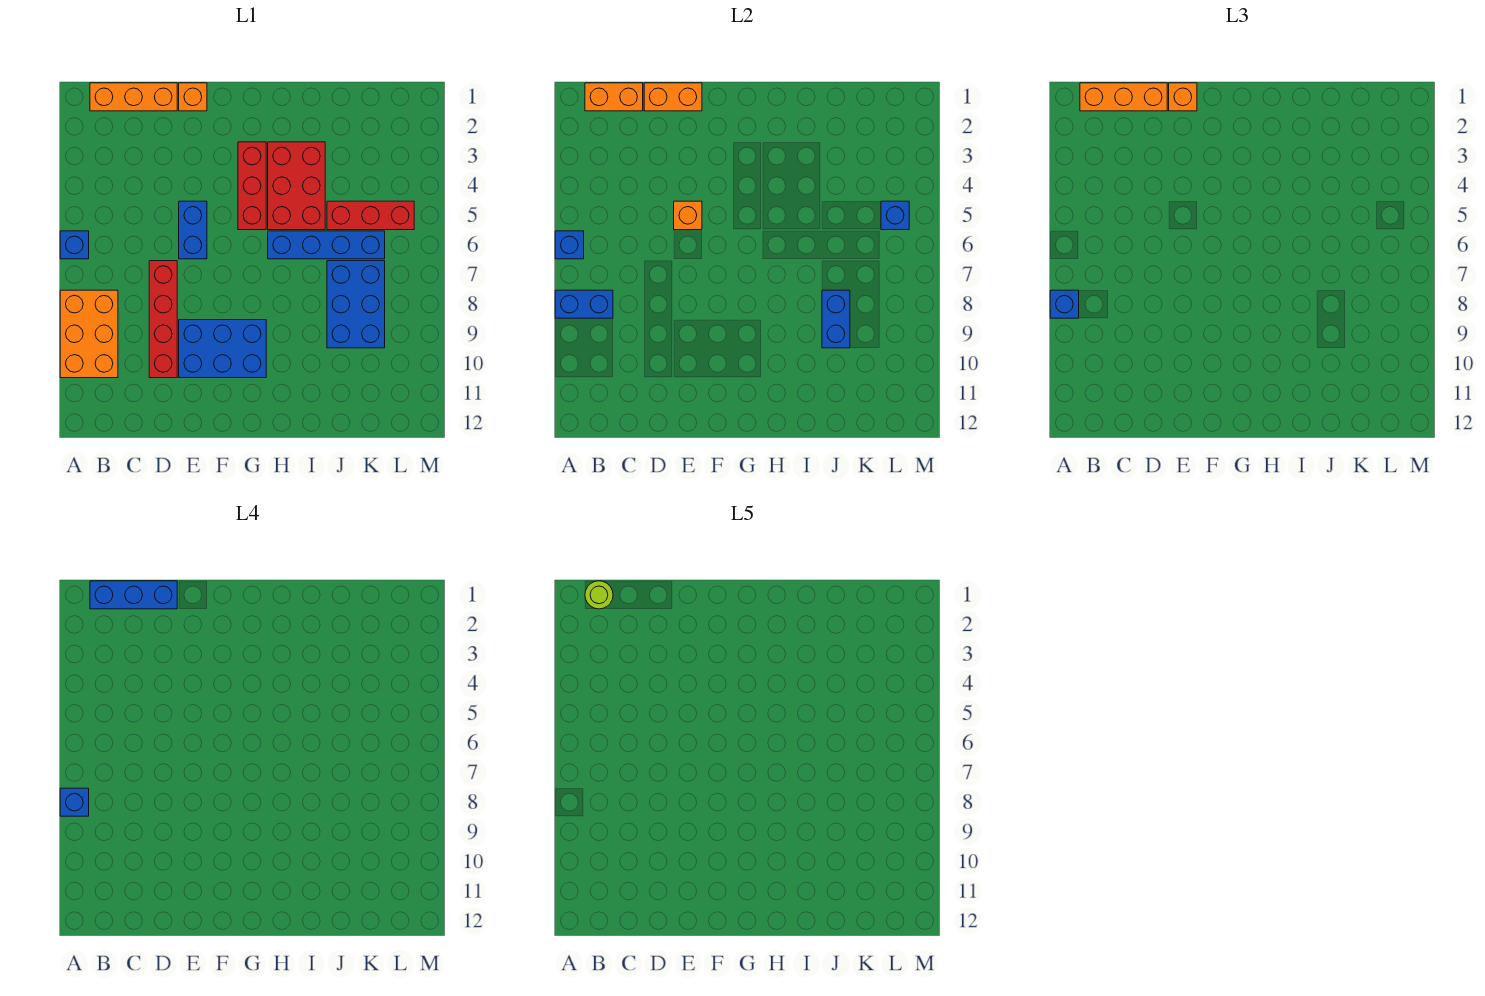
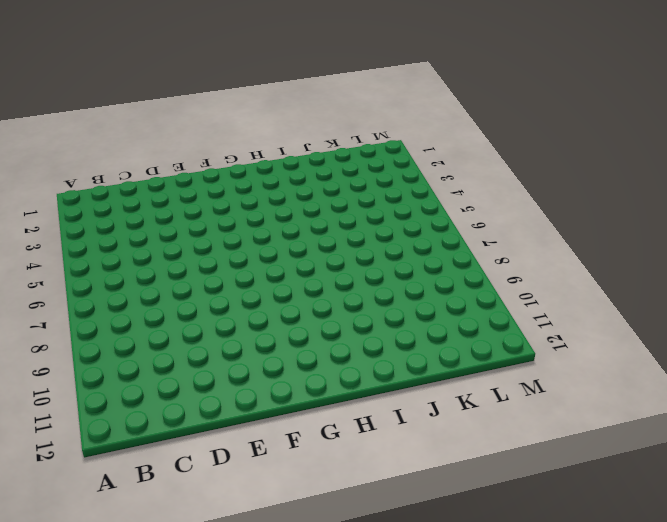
none -> blue brick A6 level 1
none -> orange brick A8:B10 level 1
none -> orange brick B1:D1 level 1

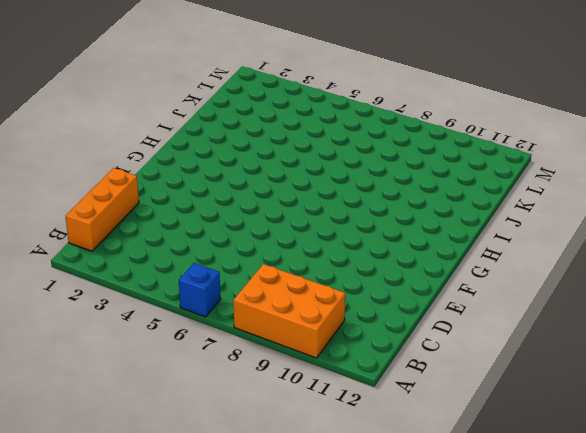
none -> red brick D7:D10 level 1
none -> orange brick E1 level 1
none -> blue brick E5:E6 level 1

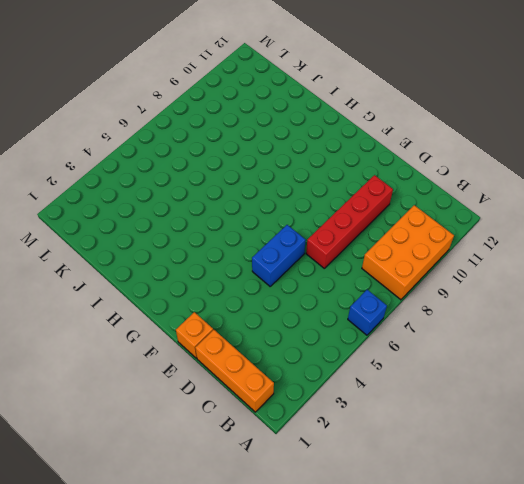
none -> blue brick E9:G10 level 1
none -> red brick G3:G5 level 1
none -> red brick H3:I5 level 1

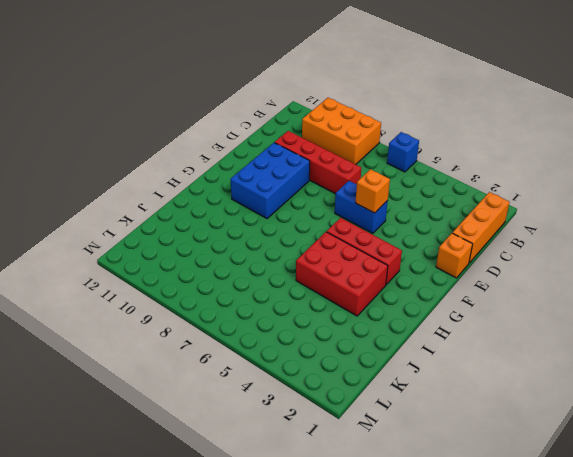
none -> blue brick H6:K6 level 1
none -> red brick J5:L5 level 1
none -> blue brick J7:K9 level 1

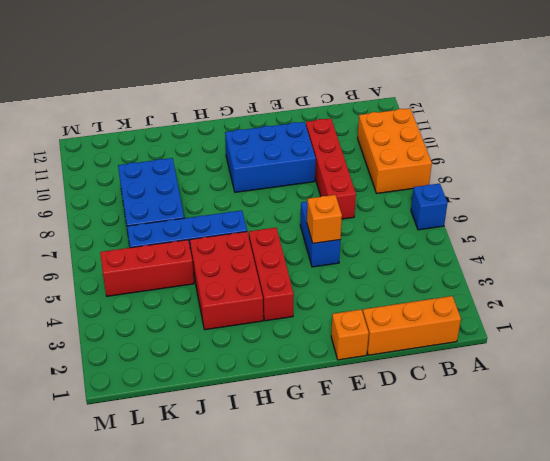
none -> blue brick A6 level 2
none -> blue brick A8:B8 level 2
none -> orange brick B1:C1 level 2

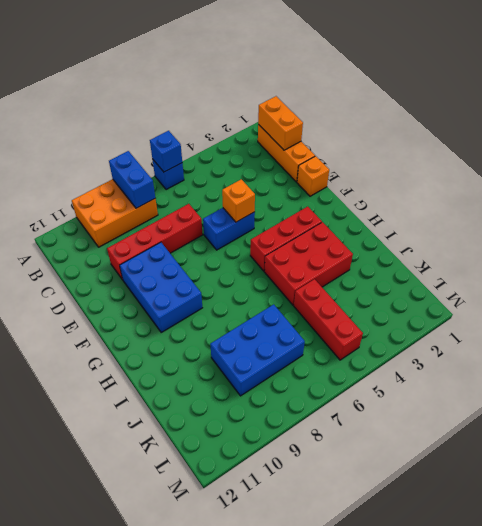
none -> blue brick H6:K6 level 1
none -> orange brick D1:E1 level 2
none -> blue brick J8:J9 level 2

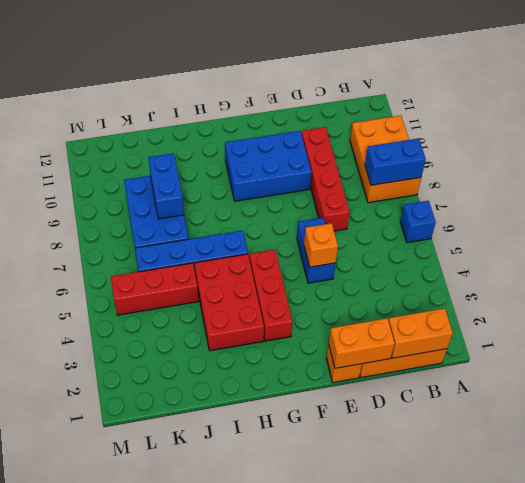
none -> blue brick A6 level 2
none -> blue brick L5 level 2
none -> blue brick A8 level 3

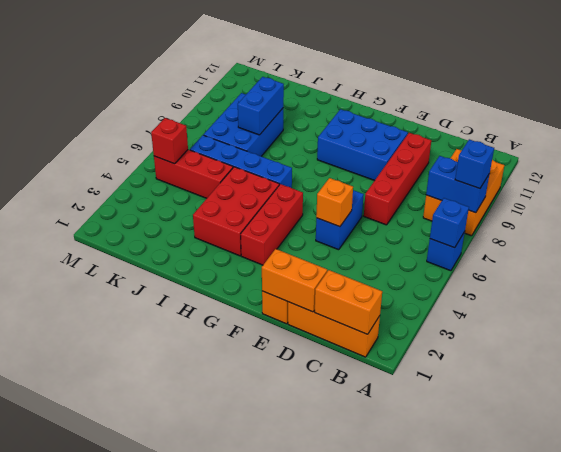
red brick L5 level 2 -> blue brick L5 level 2
none -> orange brick B1:D1 level 3
none -> orange brick E1 level 3
none -> blue brick A8 level 4

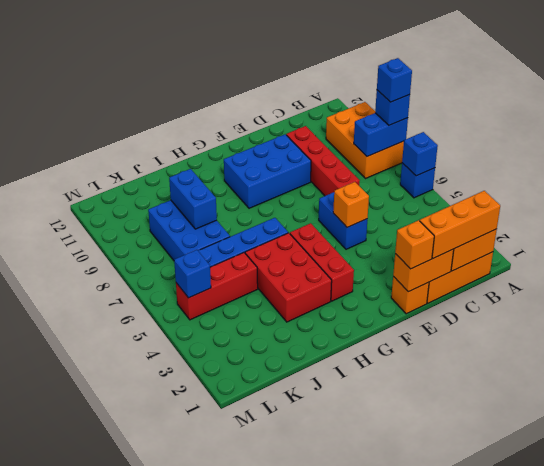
none -> blue brick B1:D1 level 4
none -> lime round brick B1 level 5

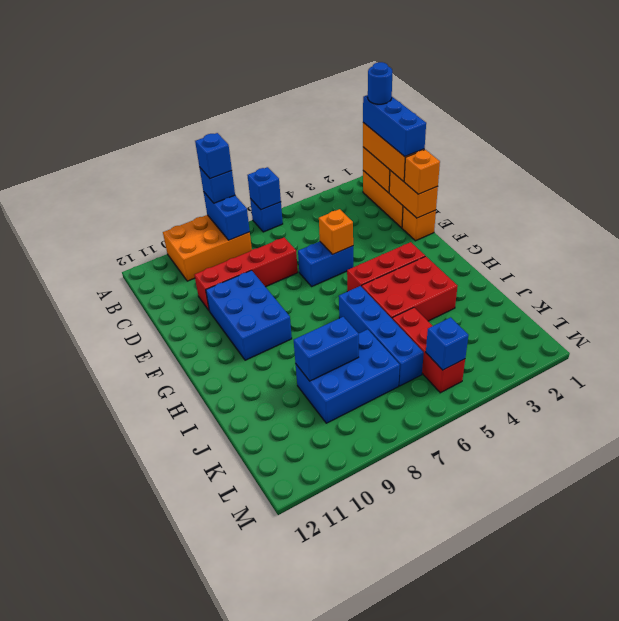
blue round brick B1 level 5 -> lime round brick B1 level 5

